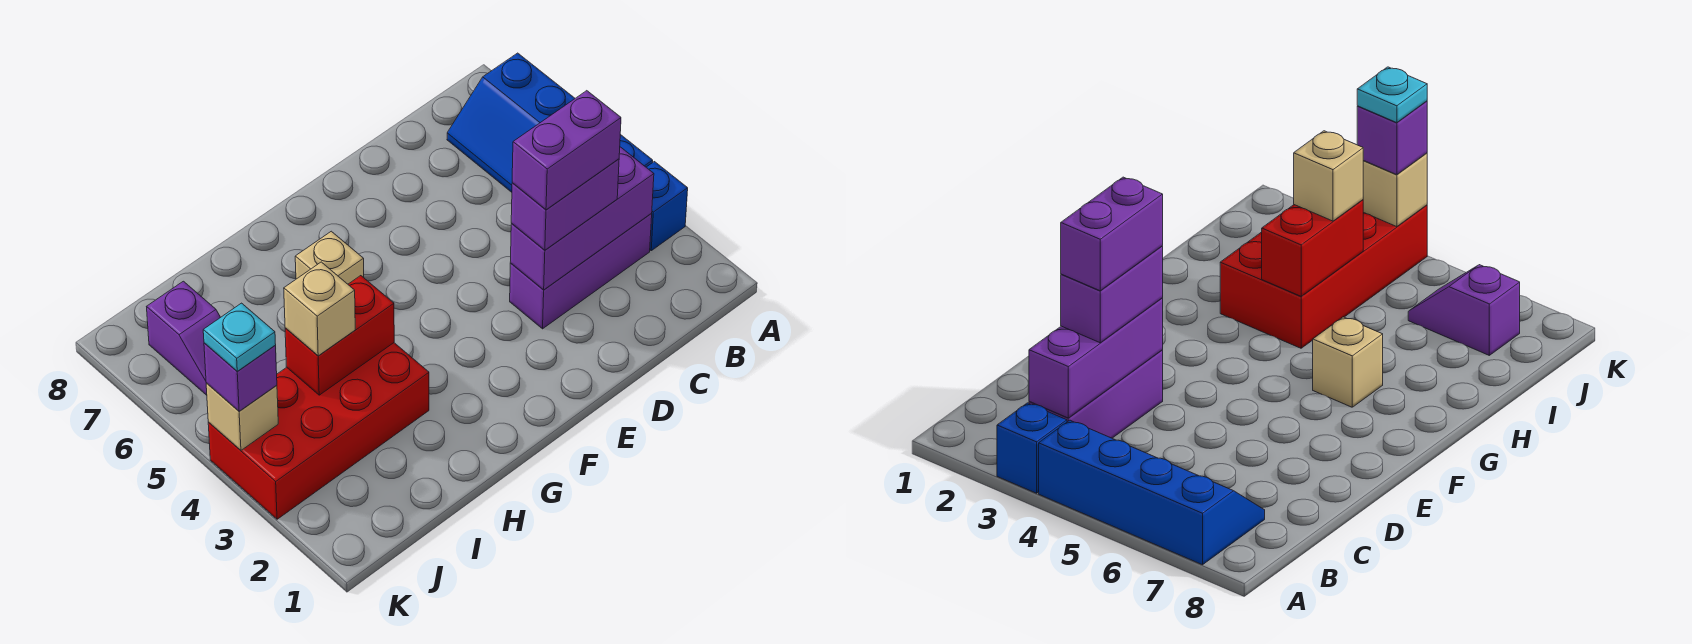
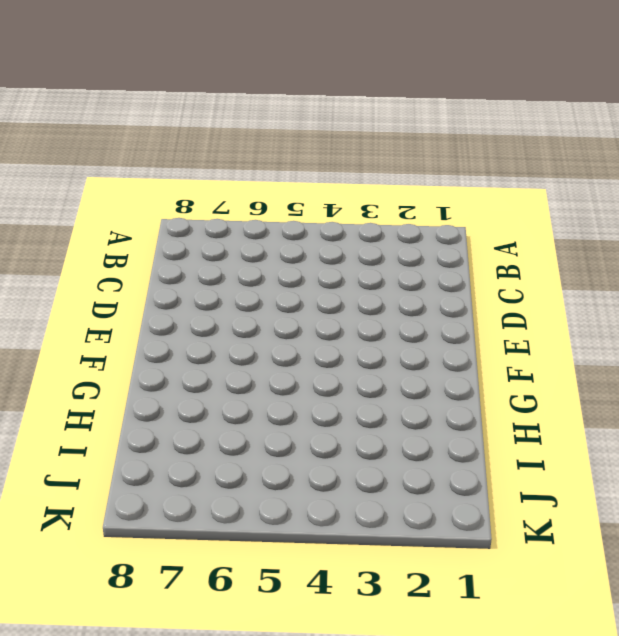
none -> blue brick A3 level 1
none -> blue slope A4:B7 level 1 top A
none -> purple brick B3:D3 level 1

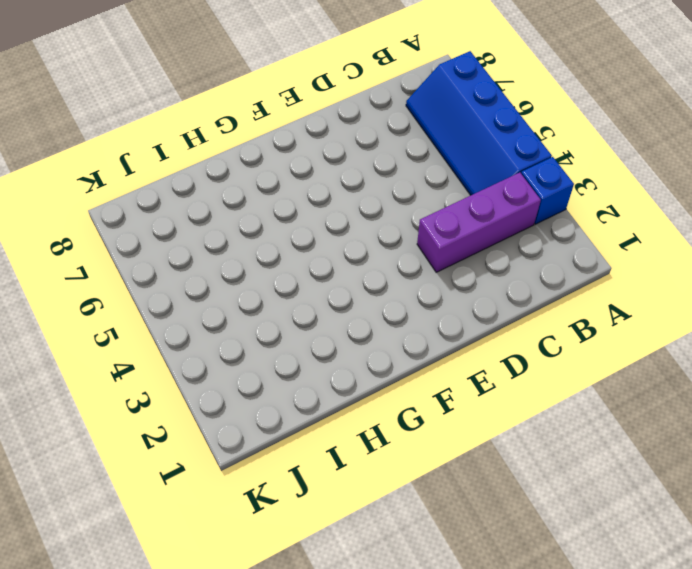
none -> tan brick G6 level 1
none -> red brick H3:K4 level 1
none -> purple slope J6:J7 level 1 top 7

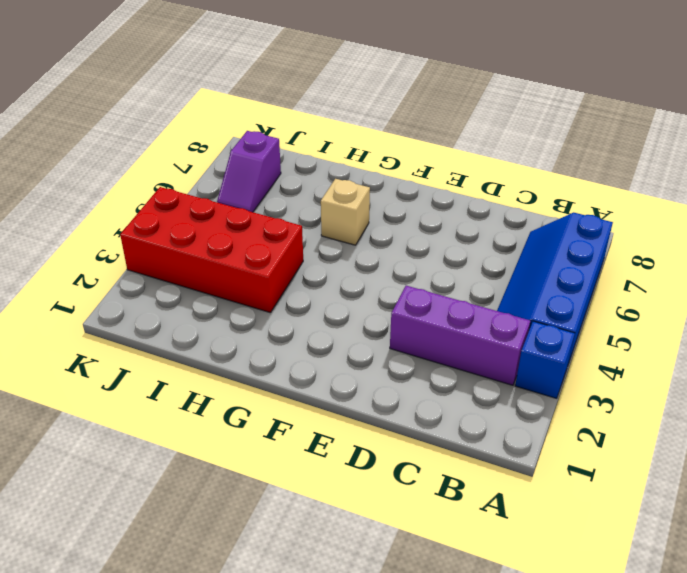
none -> purple brick B3:D3 level 2
none -> red brick H4:I4 level 2
none -> tan brick K4 level 2

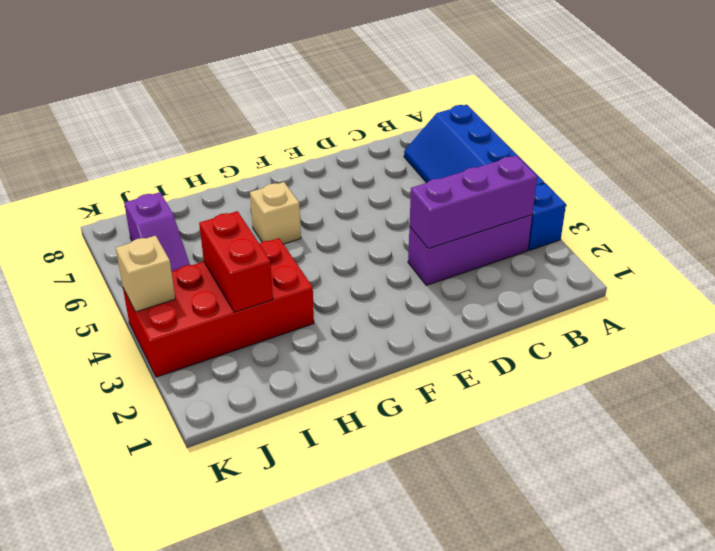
red brick I3:I4 level 2 -> red brick H4:I4 level 2
none -> purple brick C3:D3 level 3
none -> tan brick I4 level 3
none -> purple brick K4 level 3

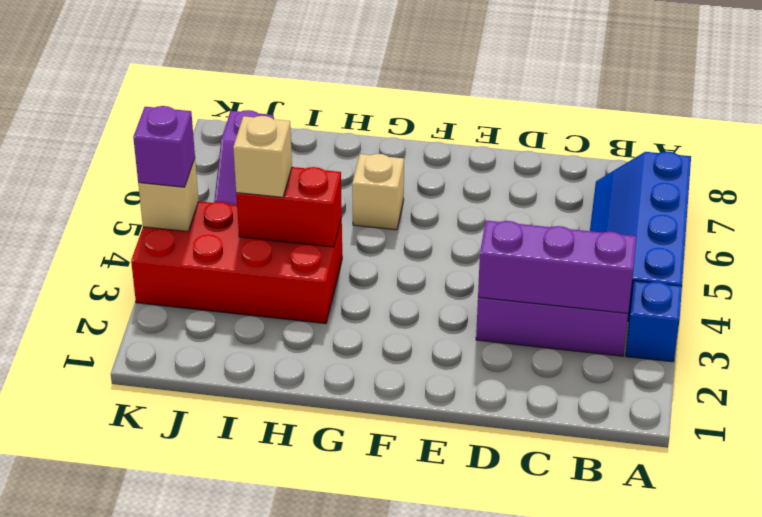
none -> purple brick C3:D3 level 3
none -> purple brick C3:D3 level 4
none -> cyan plate K4 level 4

